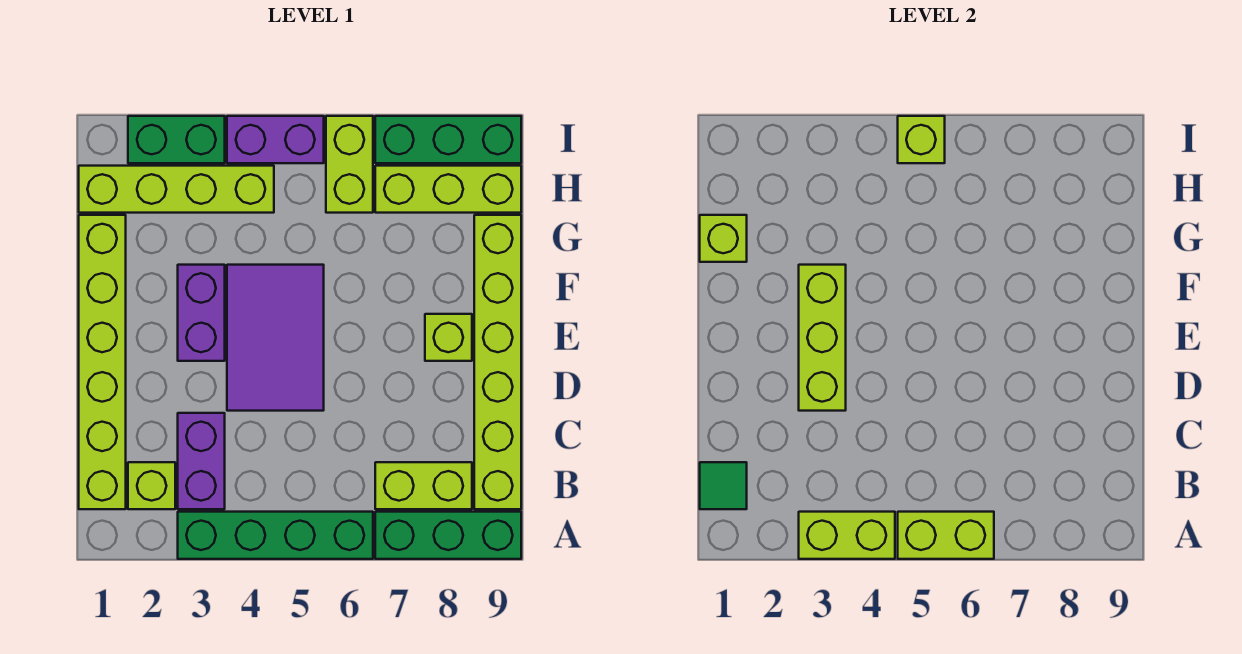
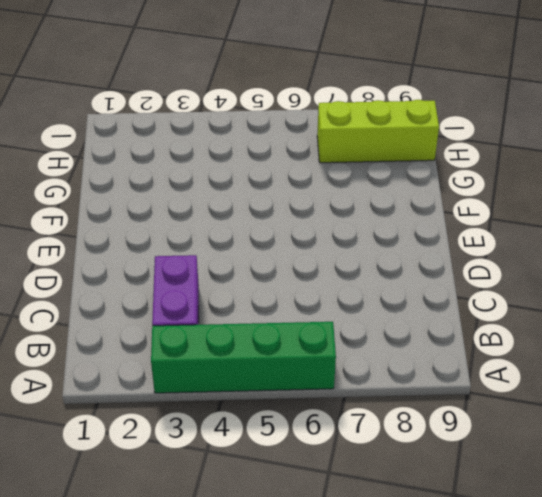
none -> green brick A7:A9 level 1
none -> lime brick B1:G1 level 1
none -> lime brick B2 level 1

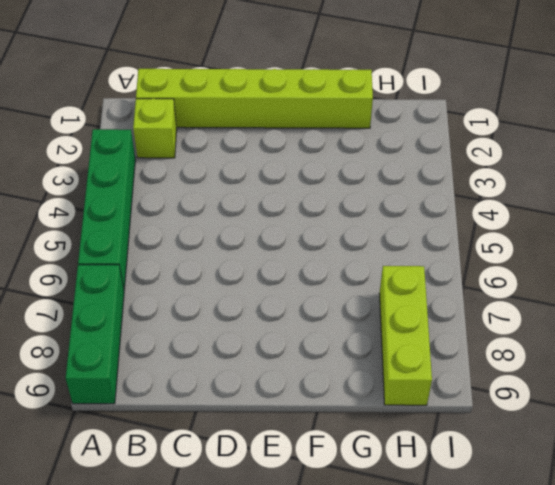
none -> purple brick B3:C3 level 1
none -> lime brick B7:B8 level 1
none -> lime brick B9:G9 level 1

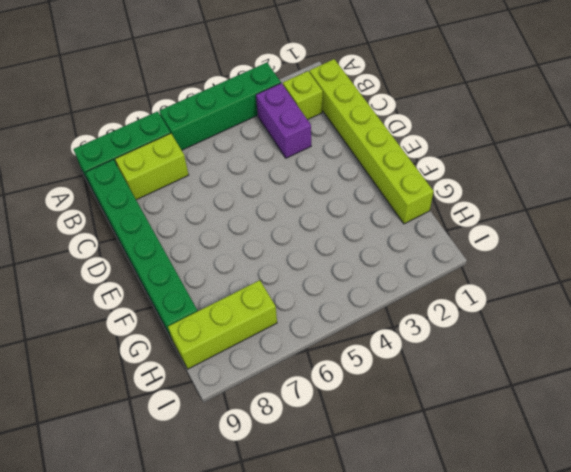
green brick B9:G9 level 1 -> lime brick B9:G9 level 1
none -> purple tile D4:F5 level 1
none -> purple brick E3:F3 level 1
none -> lime brick E8 level 1

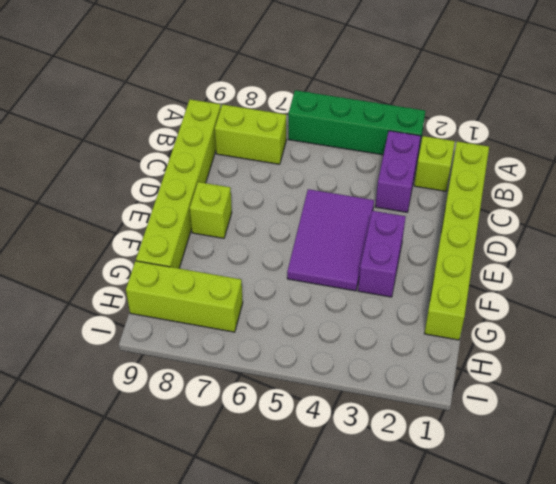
none -> green brick A7:A9 level 1
none -> lime brick H1:H4 level 1
none -> lime brick H6:I6 level 1

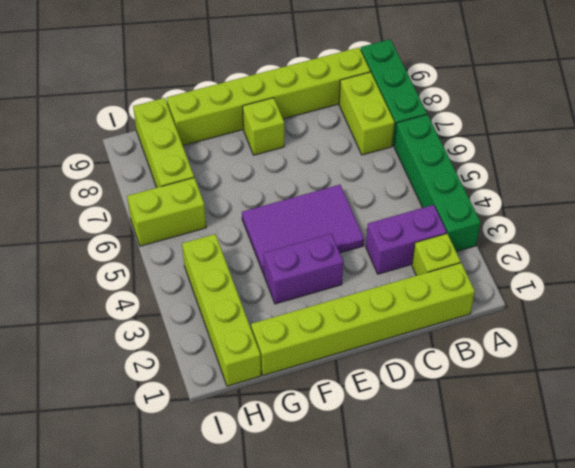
none -> green brick I2:I3 level 1
none -> purple brick I4:I5 level 1
none -> green brick I7:I9 level 1

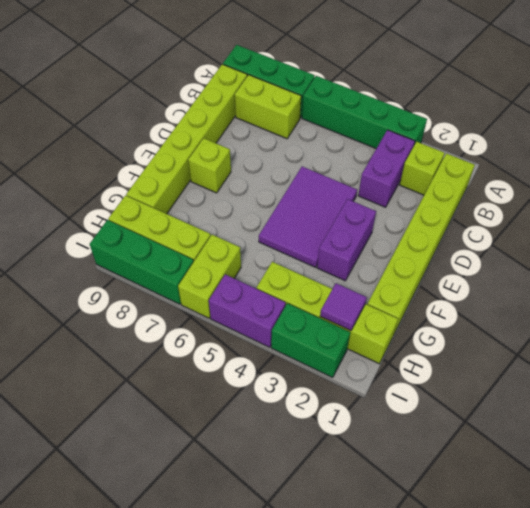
purple tile H2 level 2 -> none
none -> lime brick A3:A4 level 2
none -> lime brick A5:A6 level 2
none -> green tile B1 level 2

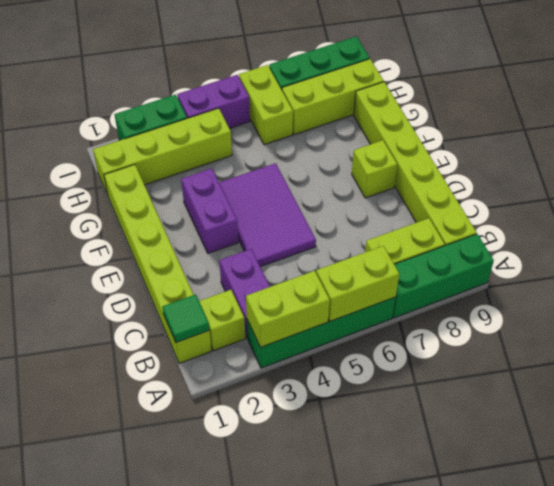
none -> lime brick D3:F3 level 2
none -> lime brick G1 level 2
none -> lime brick I5 level 2

